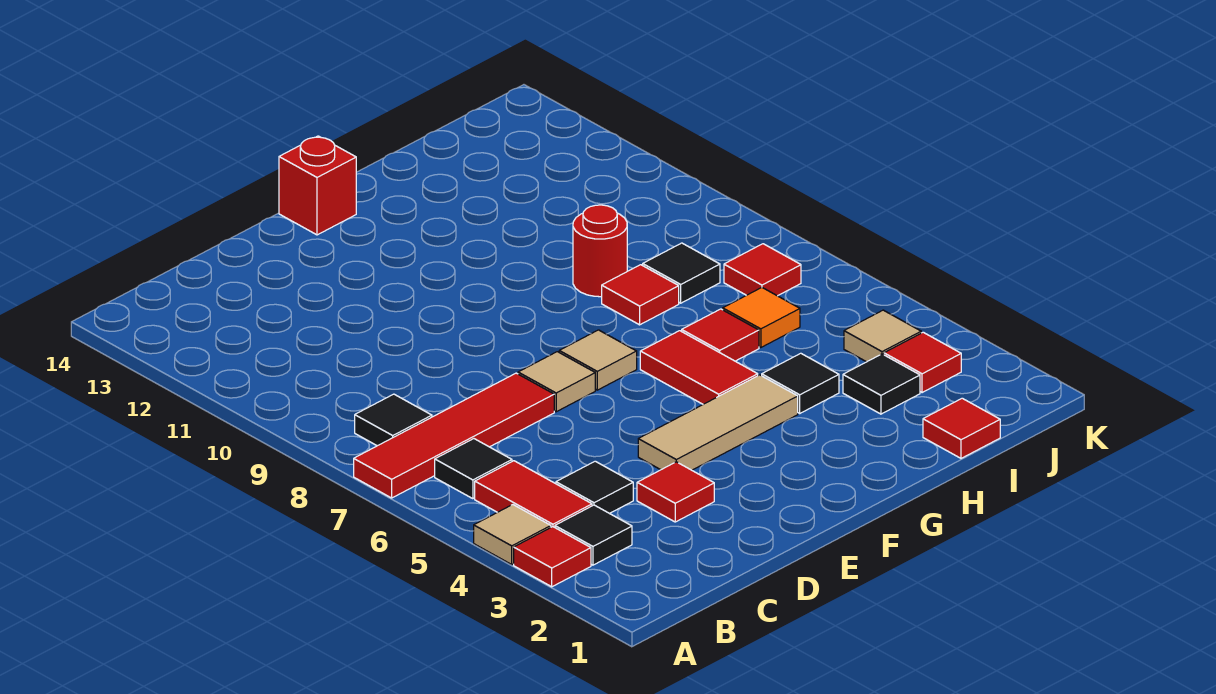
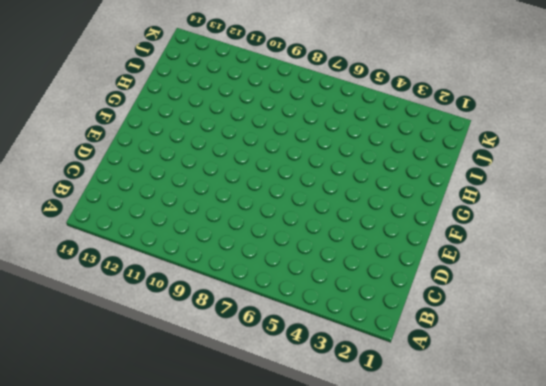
none -> red tile A3 level 1
none -> tan tile A4 level 1
none -> red tile A7:D7 level 1

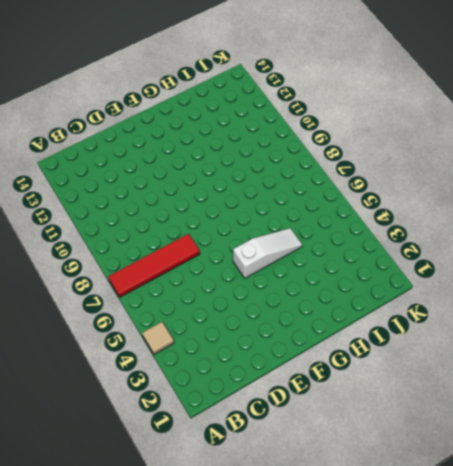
white slope F5:H5 level 1 top F -> red tile G5:G6 level 1
none -> red tile A3 level 1
none -> black tile B3 level 1
none -> red tile B4:B5 level 1

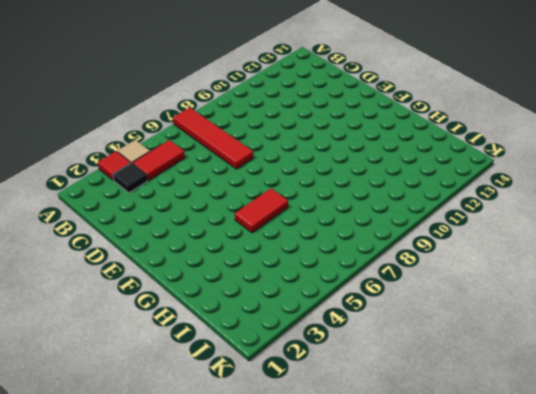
none -> black tile B6 level 1
none -> black tile B8 level 1
none -> black tile C4 level 1

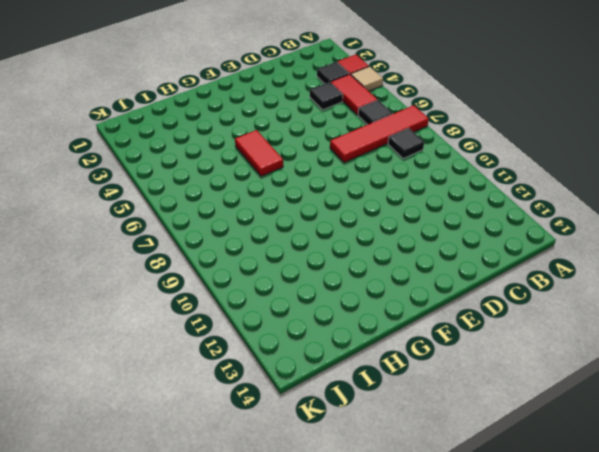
none -> red tile D3 level 1
none -> tan tile E4:G4 level 1
none -> tan tile E7 level 1

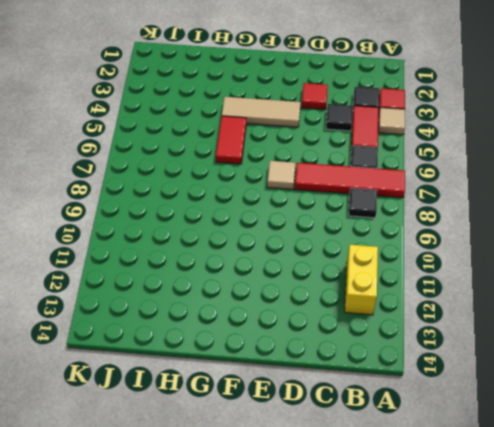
yellow brick B11:B12 level 1 -> none
none -> tan tile F7 level 1
none -> red brick F14 level 1
none -> black tile H4 level 1

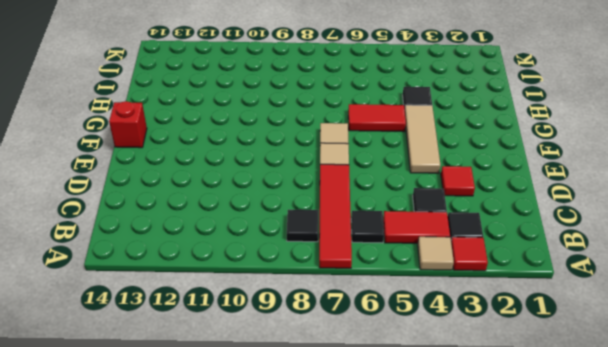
none -> red tile H6 level 1
none -> red tile H8 level 1
none -> red round brick H9 level 1

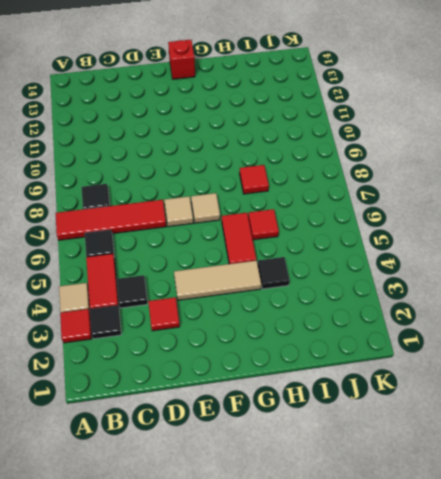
none -> red round brick H9 level 1
none -> red tile I1 level 1
none -> black tile I3 level 1

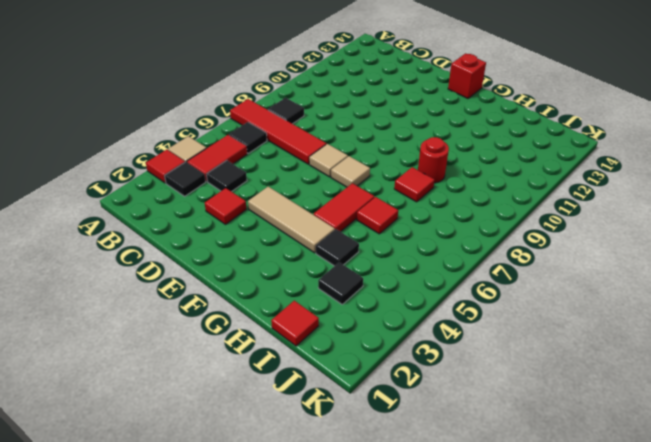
none -> orange tile I6 level 1
none -> black tile I8 level 1
none -> red tile J3 level 1

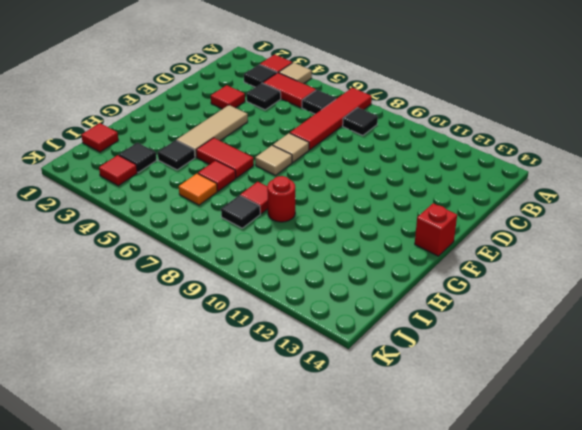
none -> tan tile J4 level 1
none -> red tile J7 level 1

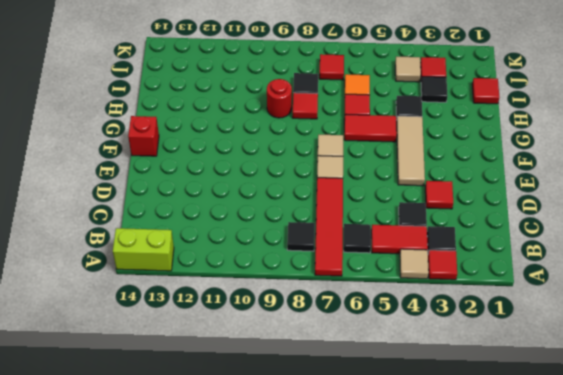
lime brick A13:A14 level 1 -> none

